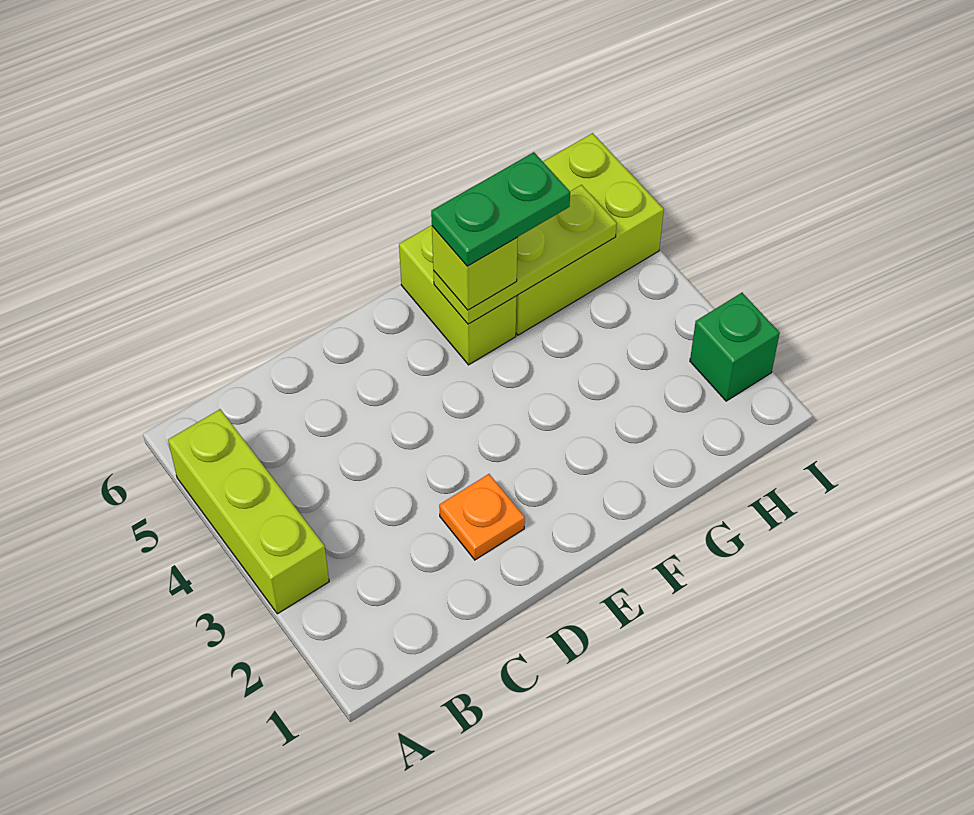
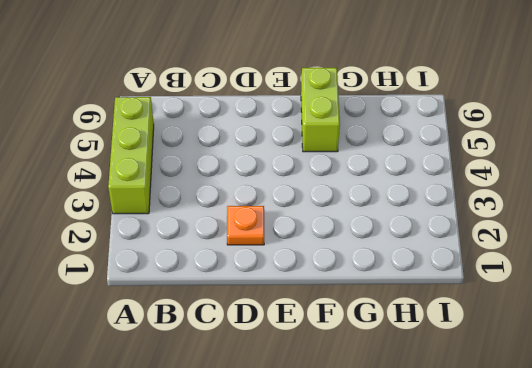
none -> lime brick G5:I6 level 1
none -> green brick I2 level 1

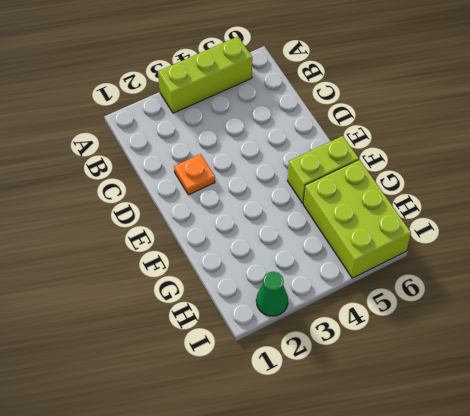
green cone I2 level 1 -> green brick I2 level 1
none -> lime plate F5:H5 level 2
none -> lime brick F5 level 3

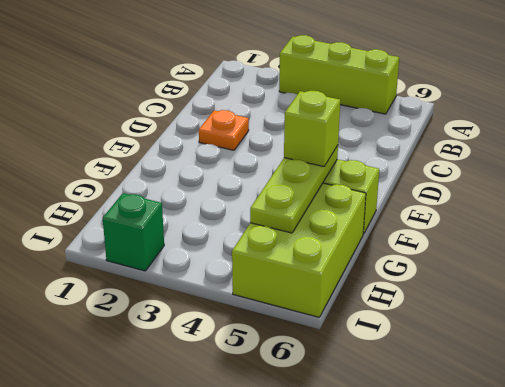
none -> green plate F5:G5 level 4

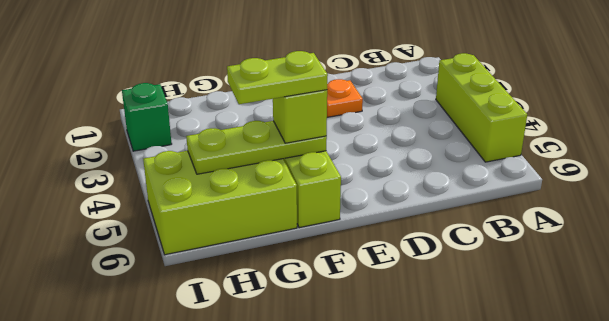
lime plate F5:G5 level 4 -> green plate F5:G5 level 4

